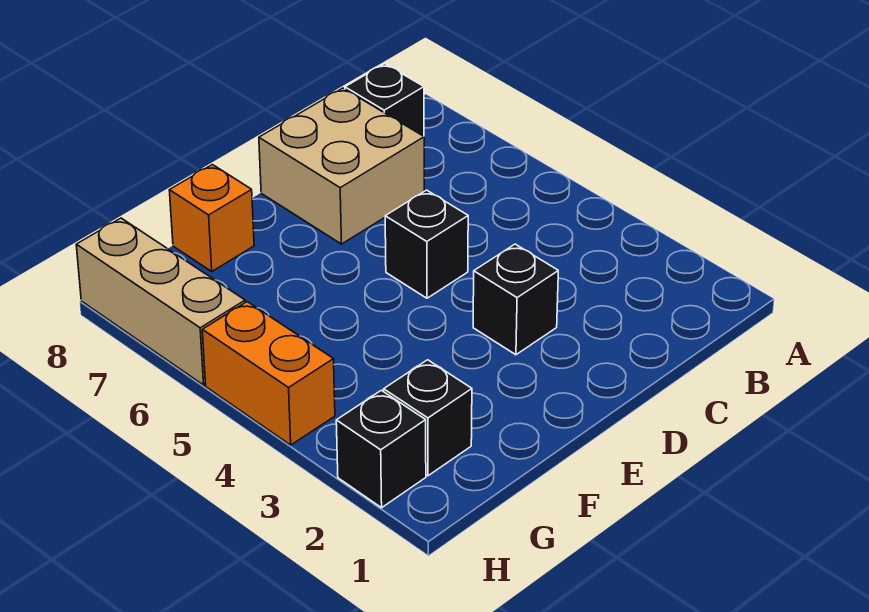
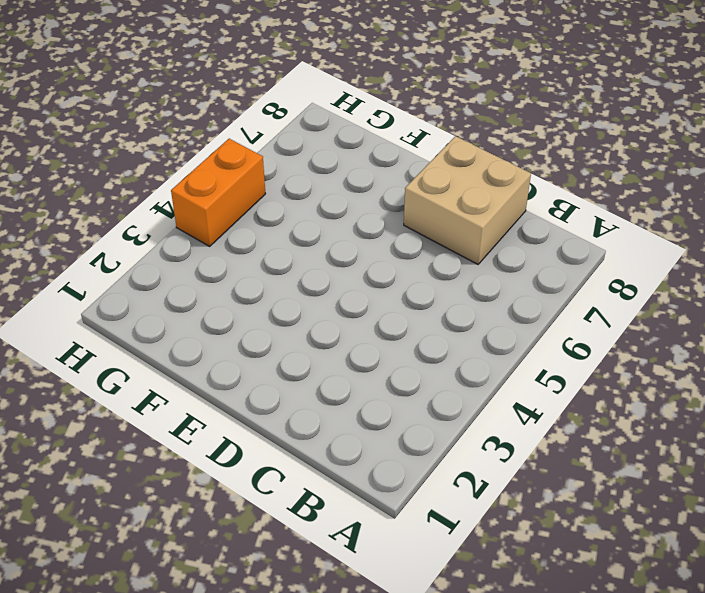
none -> black brick B8 level 1
none -> black brick D3 level 1

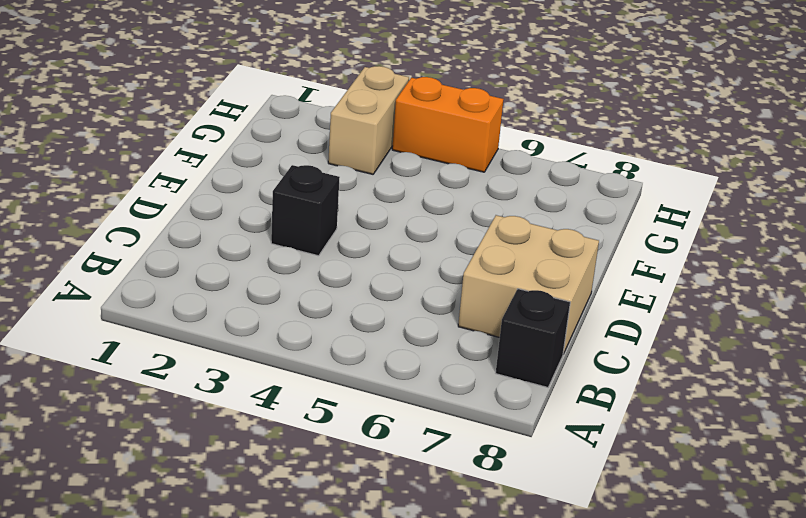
tan brick G3:H3 level 1 -> none
none -> black brick D5 level 1
none -> orange brick F8 level 1

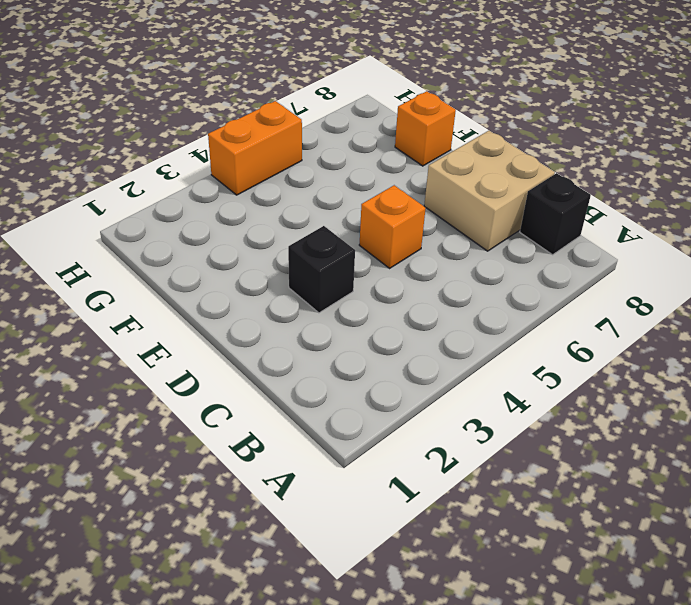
orange brick D5 level 1 -> black brick D5 level 1
none -> black brick G2 level 1
none -> black brick H2 level 1

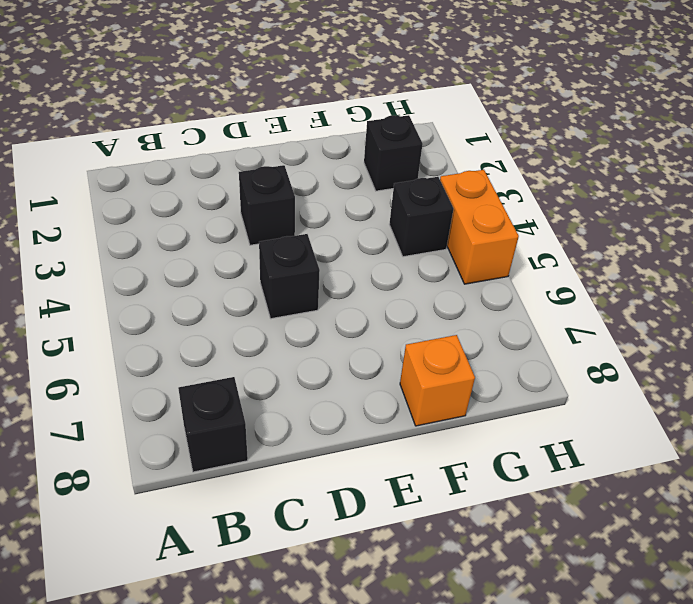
black brick G4 level 1 -> black brick H2 level 1
none -> tan brick C7:D8 level 1
none -> tan brick H6:H8 level 1

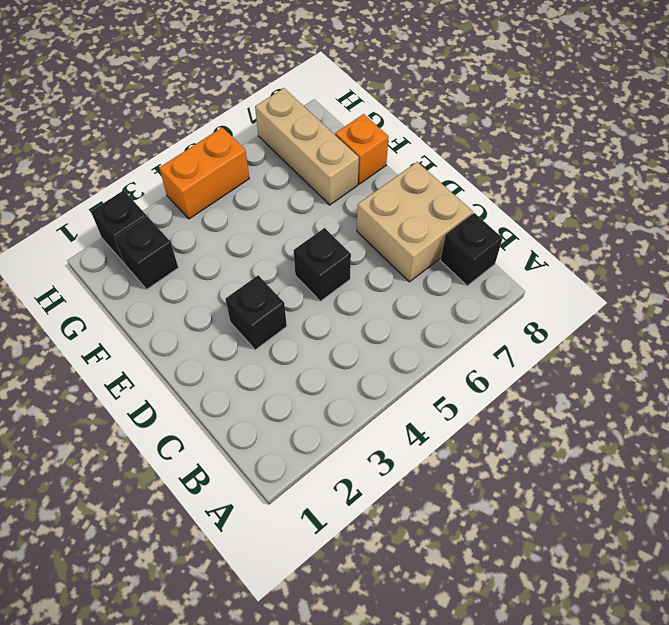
tan brick F7:H7 level 1 -> tan brick H6:H8 level 1

